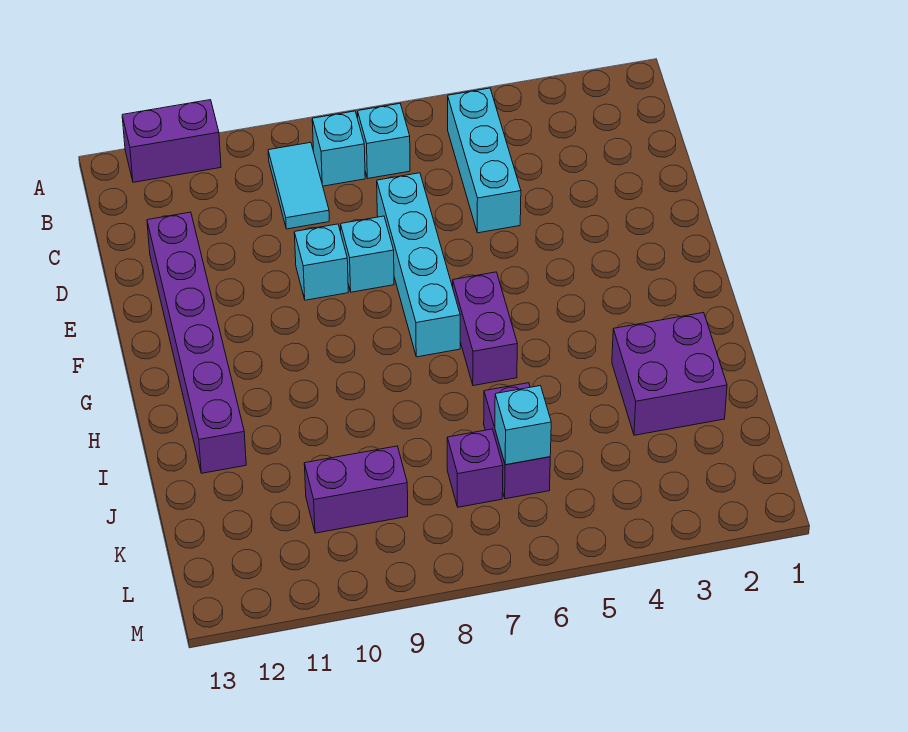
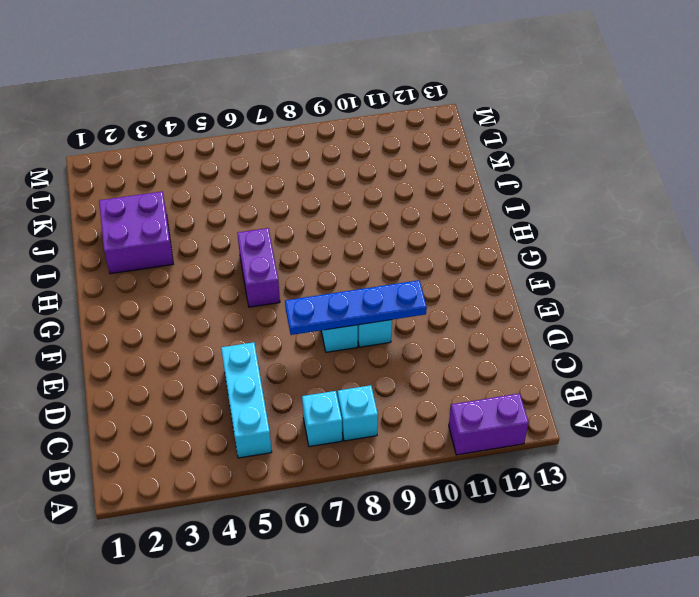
blue plate E7:E10 level 2 -> none
none -> cyan tile B9:C9 level 1
none -> cyan brick D7:G7 level 1
none -> purple brick D12:I12 level 1

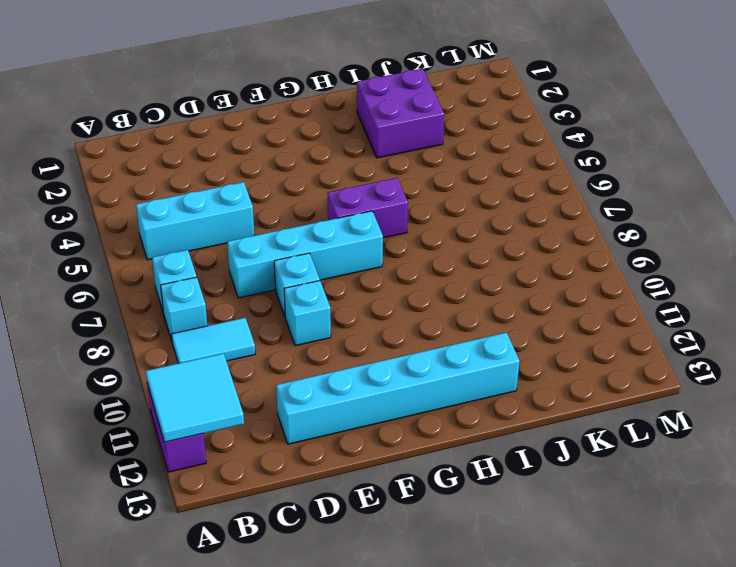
cyan tile A11:B12 level 2 -> none
cyan brick D12:I12 level 1 -> purple brick D12:I12 level 1
none -> purple brick J6:K6 level 1
none -> purple brick K7 level 1
none -> purple brick K9:K10 level 1

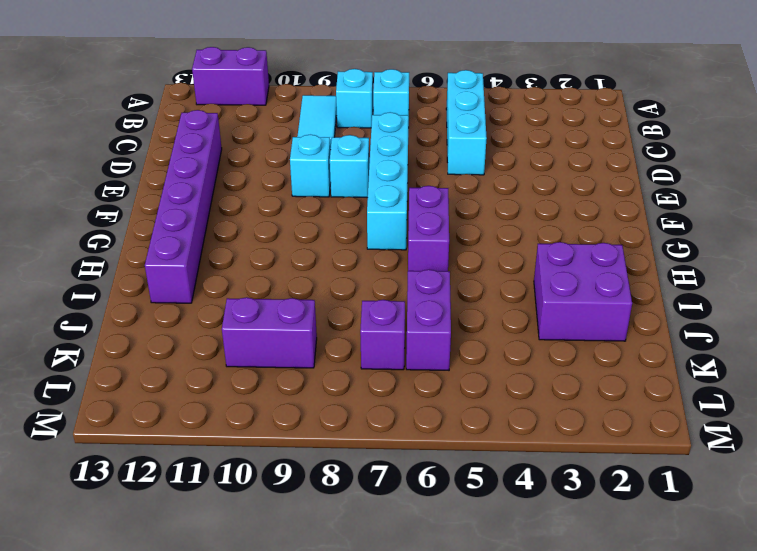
none -> cyan brick K6 level 2

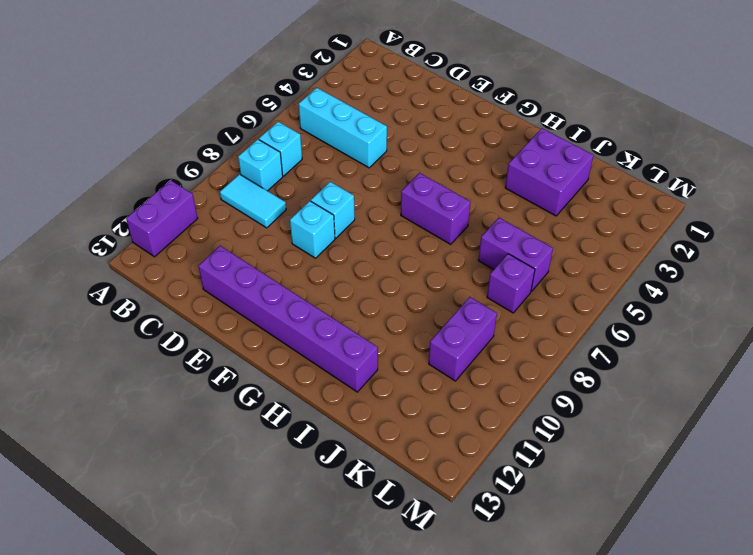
none -> cyan brick D7:G7 level 1
none -> cyan brick K6 level 2

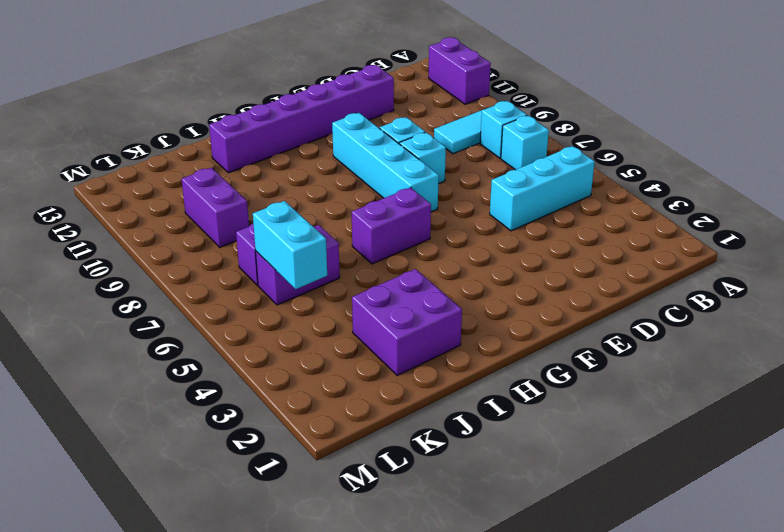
cyan brick F7:F10 level 1 -> cyan brick D7:G7 level 1
cyan brick K5:K6 level 2 -> cyan brick K6 level 2

